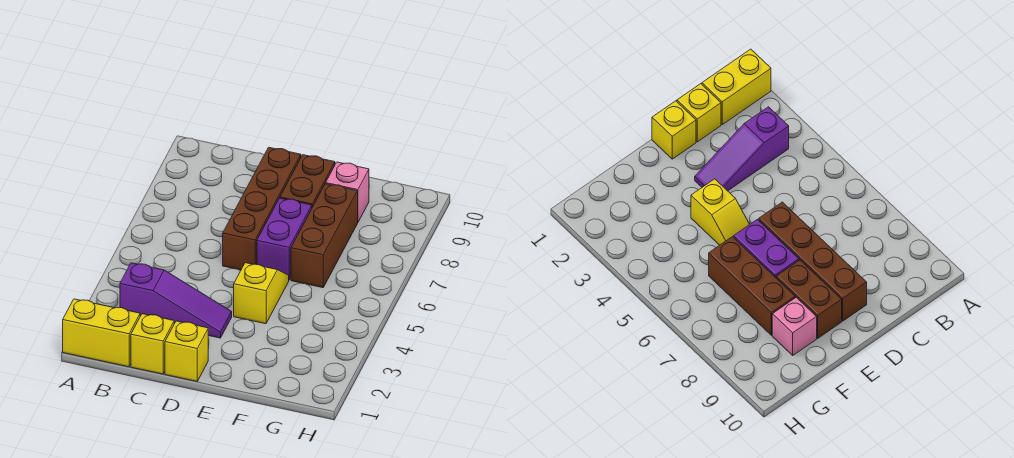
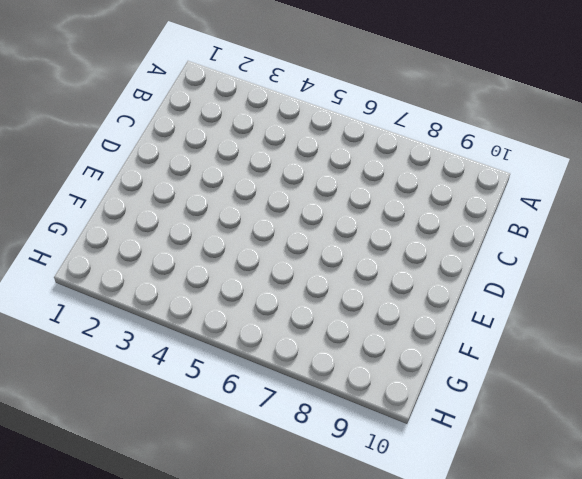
none -> yellow brick A1:B1 level 1
none -> purple slope B3:D3 level 1 top B

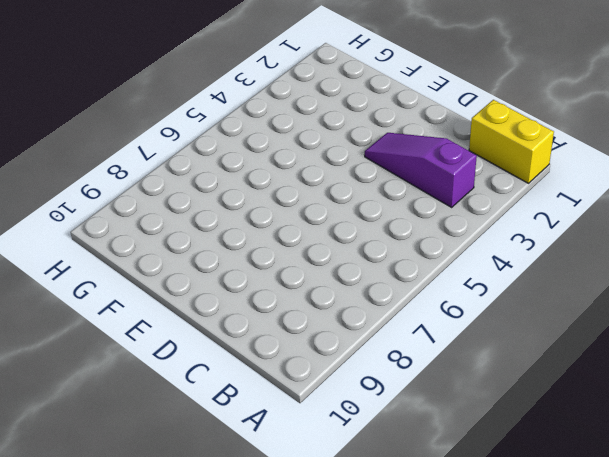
none -> yellow brick C1 level 1
none -> yellow brick D1 level 1

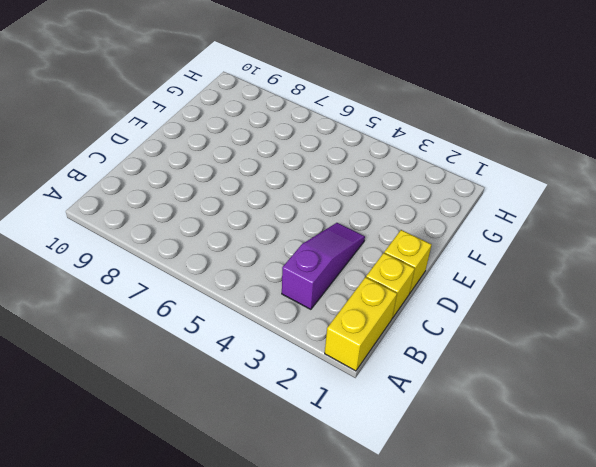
none -> brown brick D6:D9 level 1
none -> yellow slope E4:E5 level 1 top 4

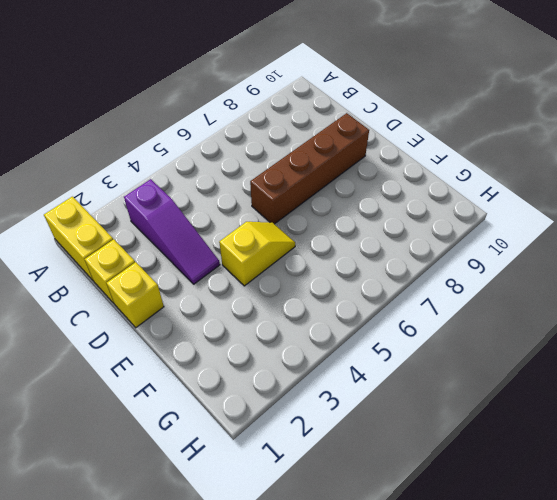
none -> purple brick E6:E7 level 1
none -> brown brick E8:E9 level 1

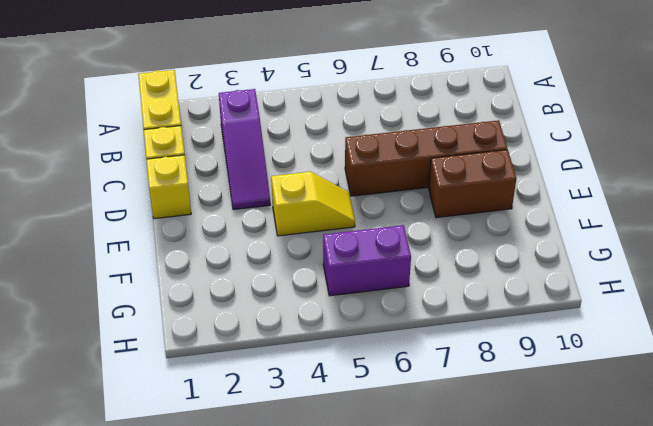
purple brick G5:G6 level 1 -> purple brick E6:E7 level 1
none -> brown brick F6:F8 level 1
none -> pink brick F9 level 1

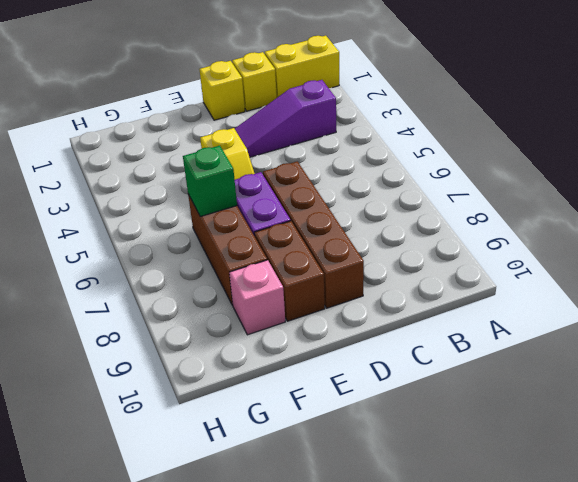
green brick F6 level 2 -> none

